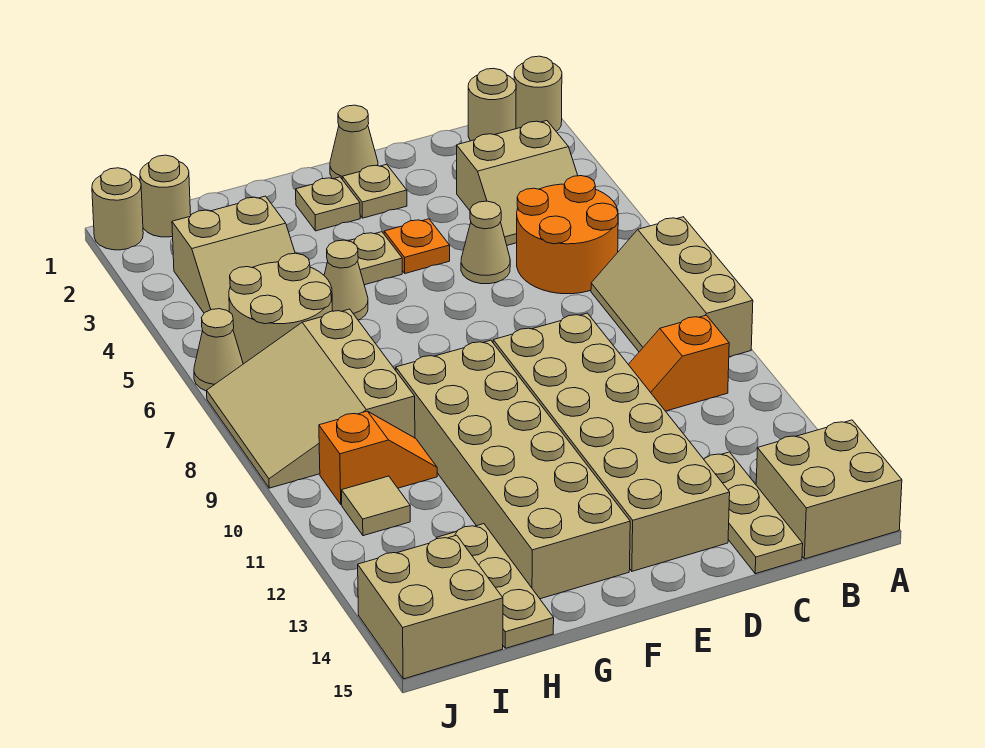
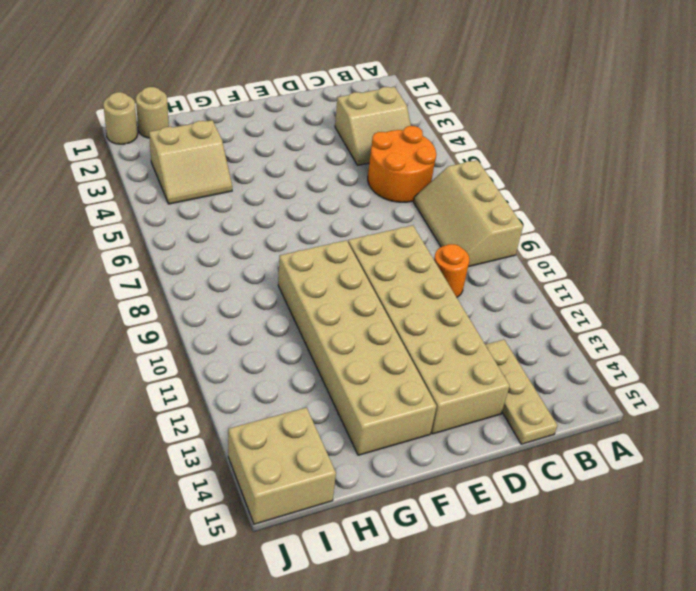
orange round brick C10 level 1 -> orange slope B10:C10 level 1 top B
none -> tan round brick A1 level 1
none -> tan brick A14:B15 level 1
none -> tan round brick B1 level 1

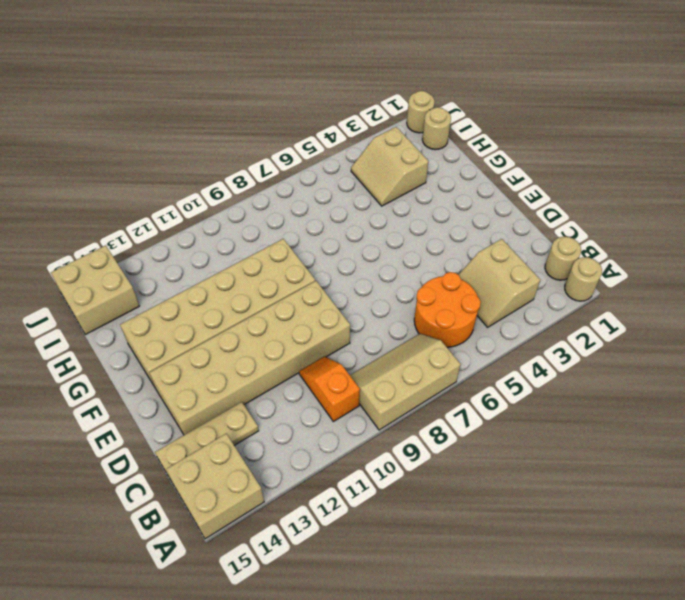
none -> tan cone D5 level 1
none -> tan cone E1 level 1
none -> tan plate E2 level 1

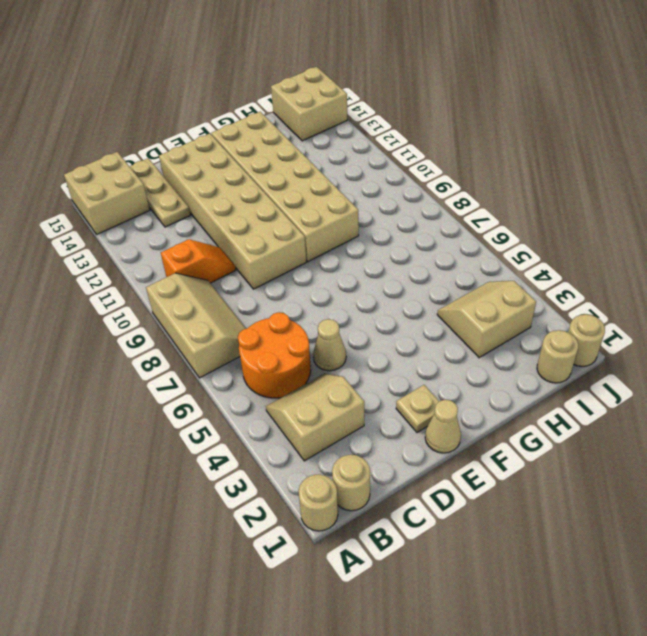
none -> orange plate E4 level 1
none -> tan plate F2 level 1
none -> tan plate F4 level 1

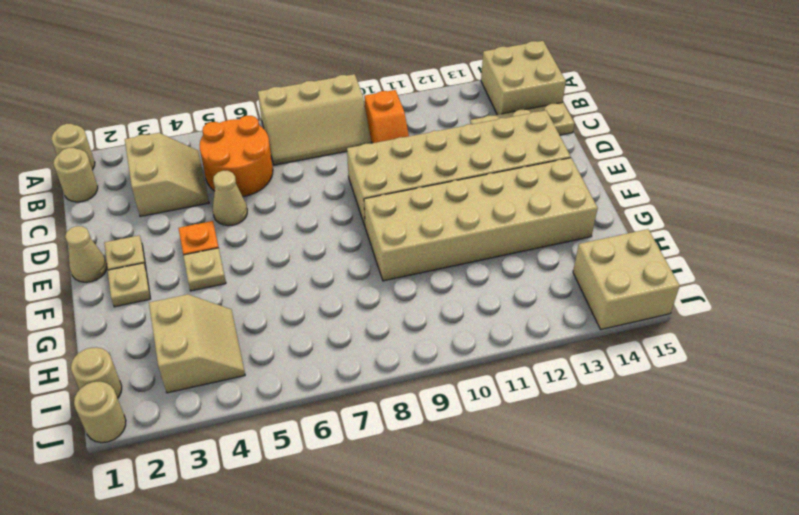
none -> tan cone G5 level 1
none -> tan round brick H5:I6 level 1
none -> tan slope H7:J9 level 1 top H

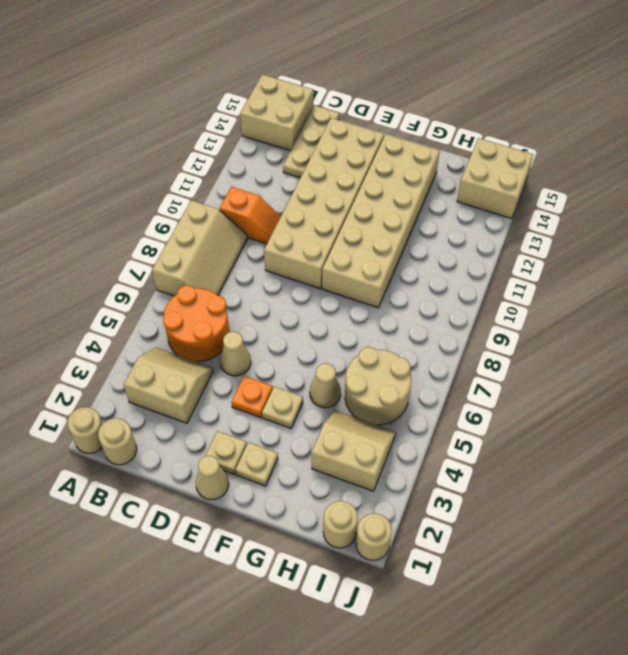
none -> tan slope H7:J9 level 1 top H
none -> orange slope H10:I10 level 1 top I
none -> tan plate H13:H15 level 1

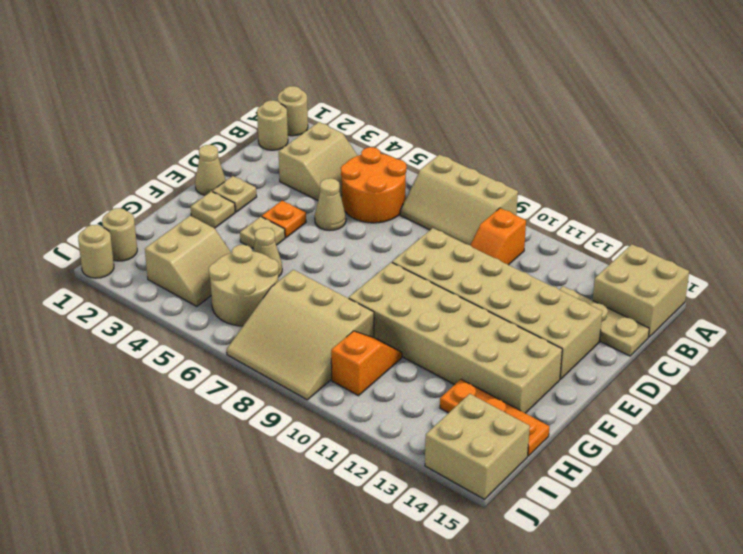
orange plate H13:H15 level 1 -> tan plate H13:H15 level 1
none -> tan tile I11 level 1
none -> tan cone J6 level 1

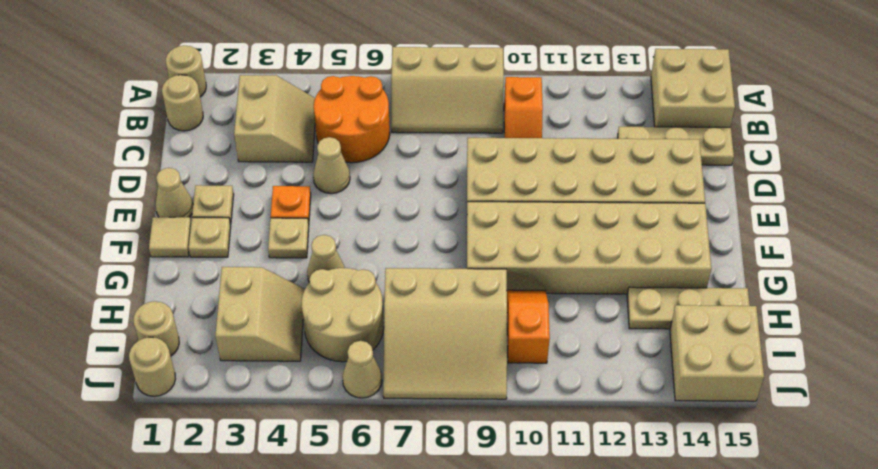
tan tile F1 level 1 -> tan tile I11 level 1

